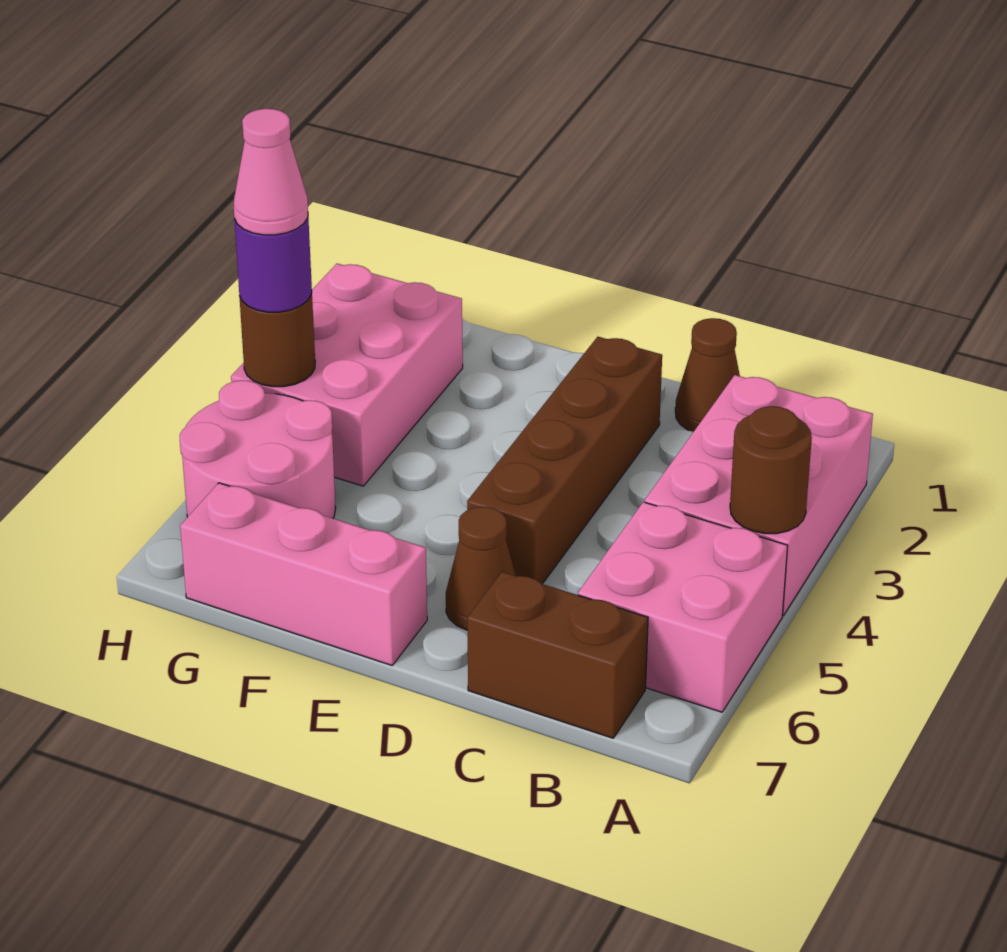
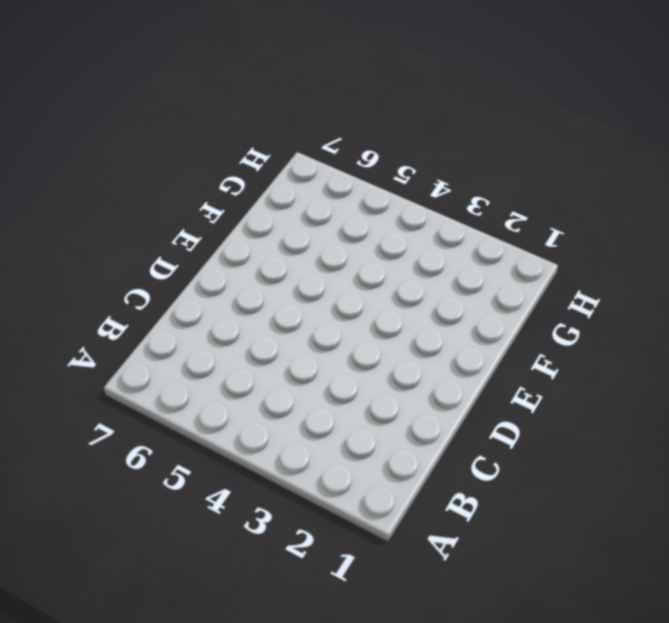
none -> pink brick A2:B4 level 1
none -> pink brick A5:B6 level 1
none -> brown brick B7:C7 level 1

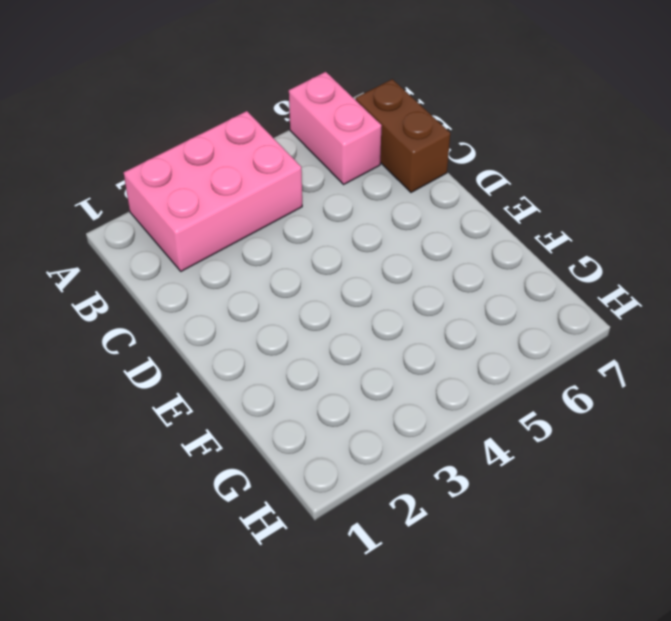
pink brick A6:B6 level 1 -> pink brick A5:B6 level 1
none -> brown cone C1 level 1
none -> brown brick D2:D5 level 1
none -> brown cone D6 level 1

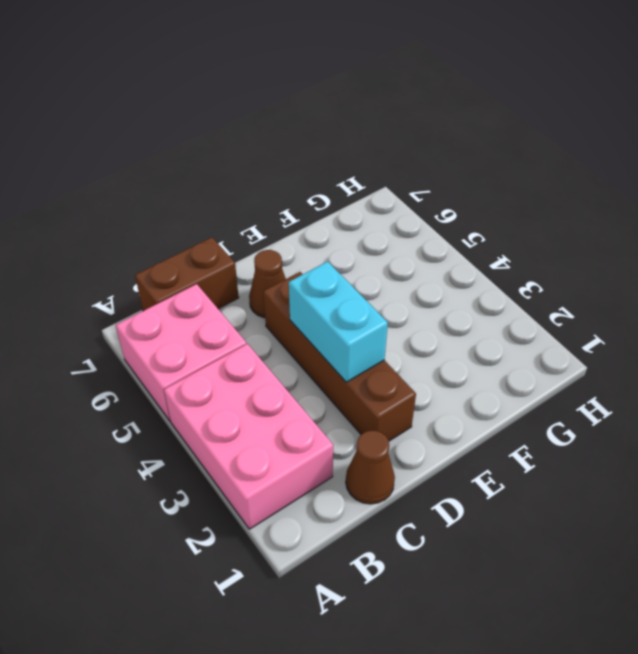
cyan brick D3:D4 level 2 -> none
none -> pink brick E7:G7 level 1
none -> pink brick G2:H4 level 1
none -> pink round brick G5:H6 level 1

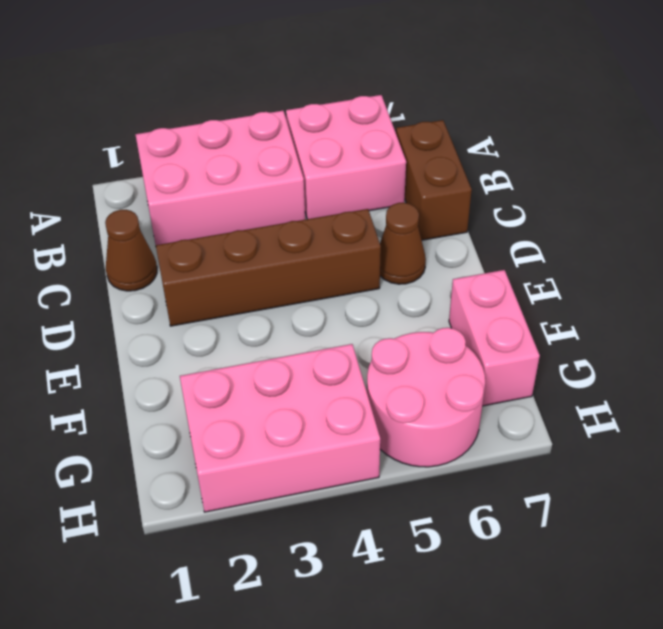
pink brick F7:G7 level 1 -> pink brick E7:G7 level 1
none -> brown round brick A4 level 2
none -> brown round brick H4 level 2
none -> purple round brick H4 level 3

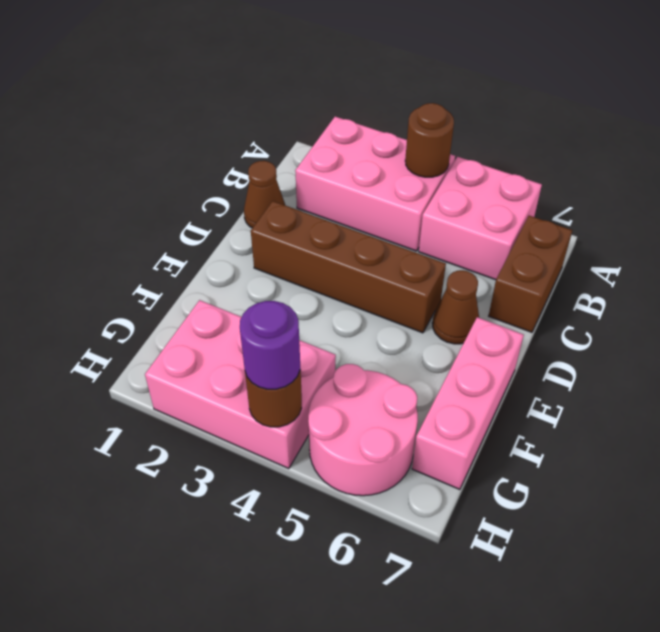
none -> pink cone H4 level 4

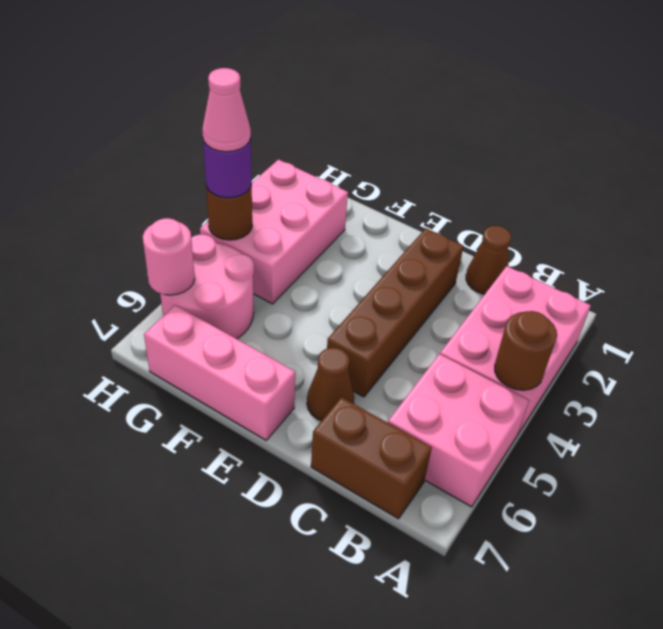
pink round brick H6 level 2 -> none

